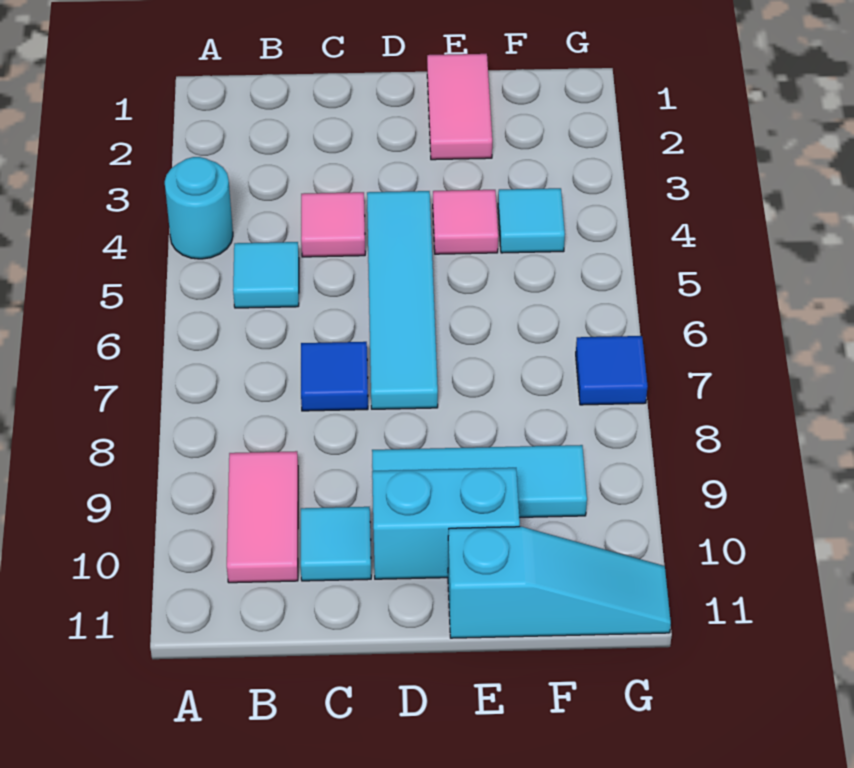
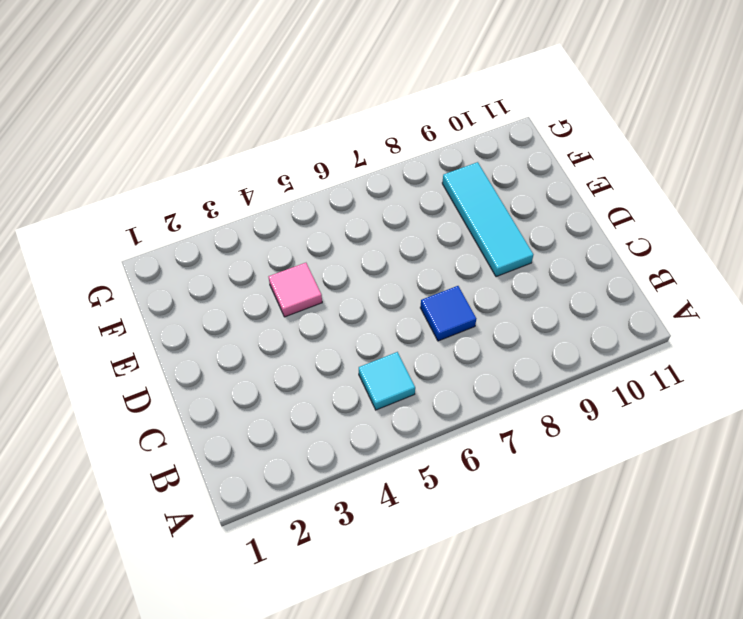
none -> cyan round brick A4 level 1
none -> pink tile B9:B10 level 1
none -> pink tile C4 level 1

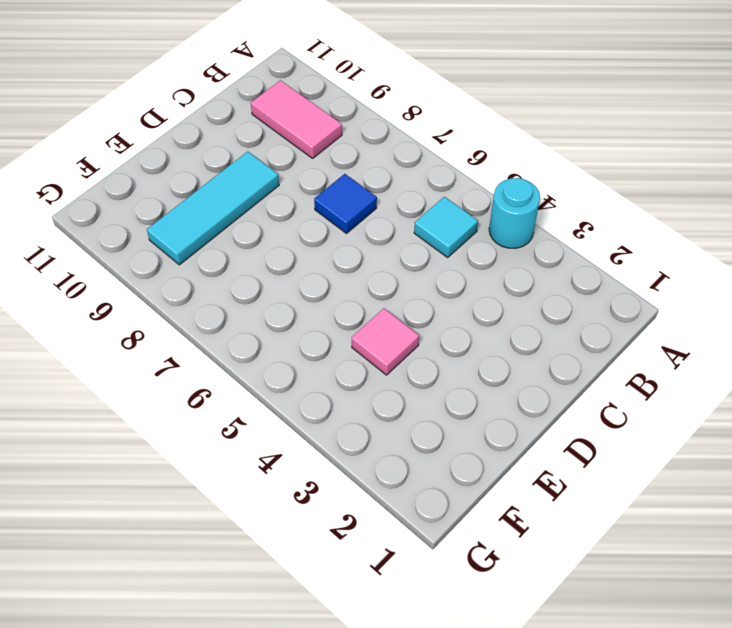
none -> pink tile C4 level 1
none -> cyan tile C10 level 1
none -> cyan tile D4:D7 level 1

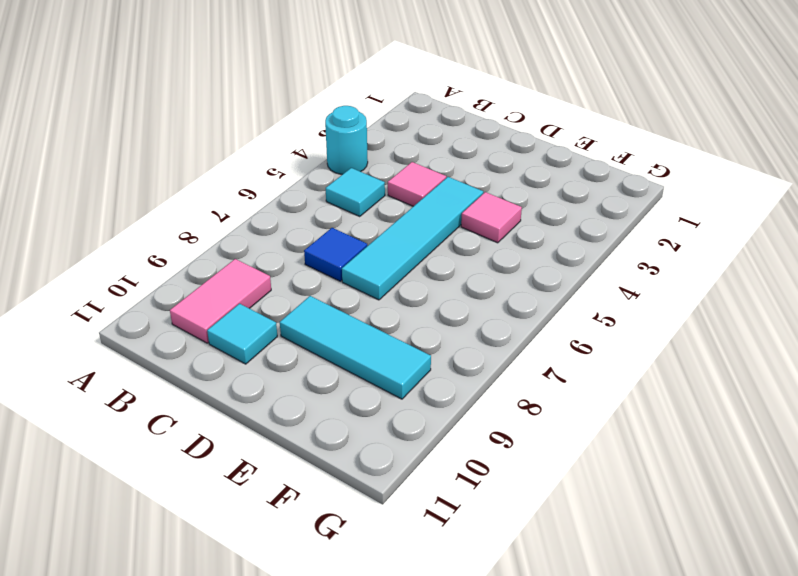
none -> cyan brick D10:E10 level 1
none -> pink tile E1:E2 level 1
none -> cyan slope E11:G11 level 1 top E

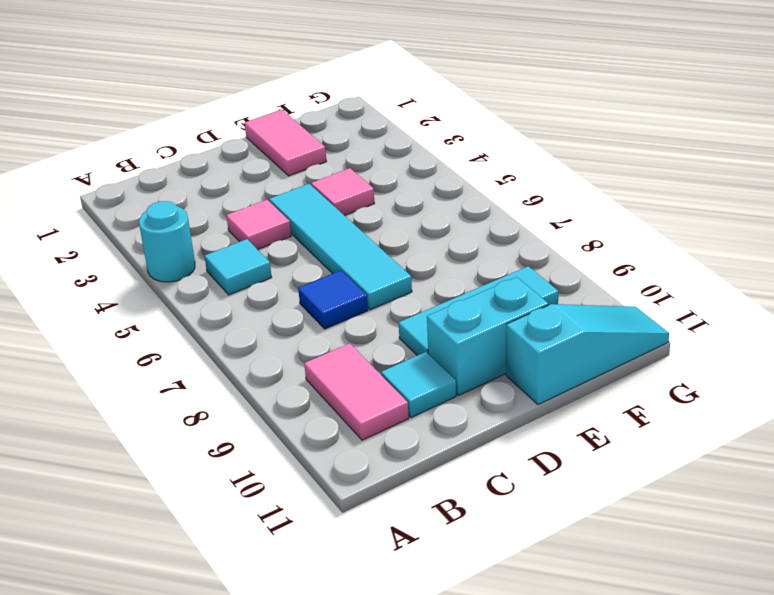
none -> cyan tile F4 level 1
none -> blue tile G7 level 1

